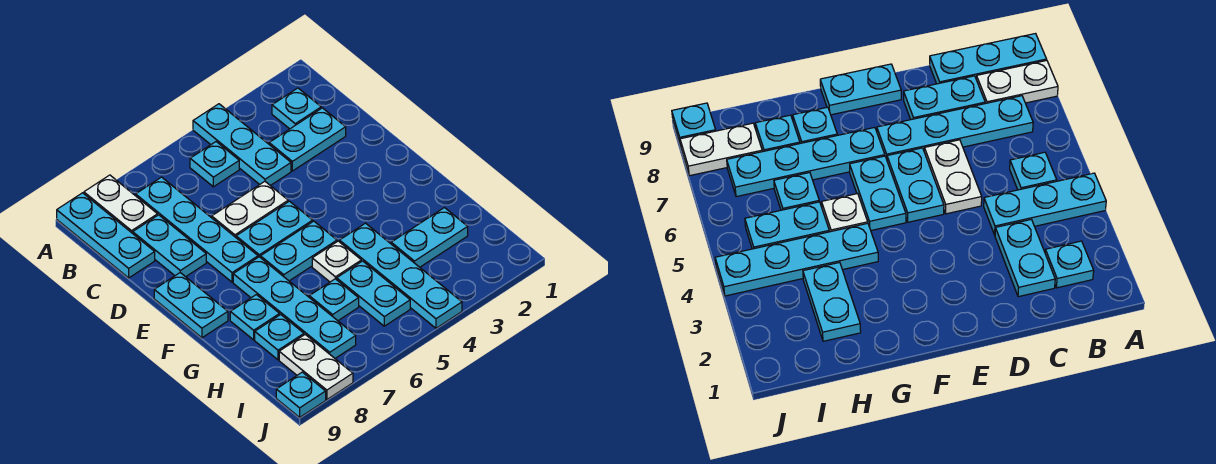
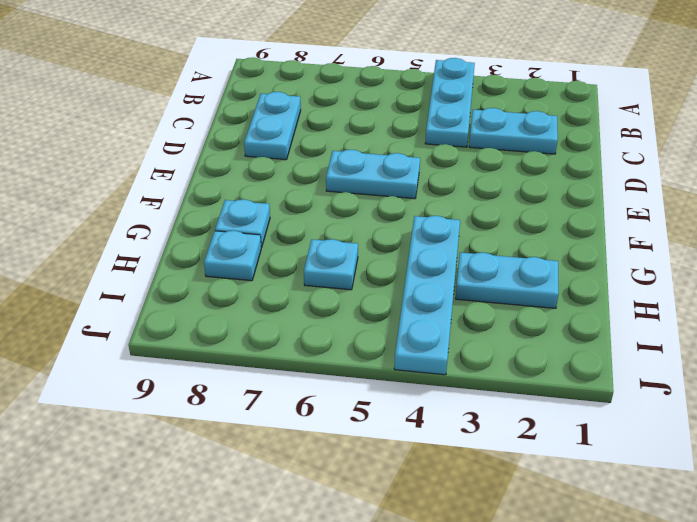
none -> white plate A8:B8 level 1
none -> cyan plate A9:C9 level 1
none -> cyan plate B2 level 1

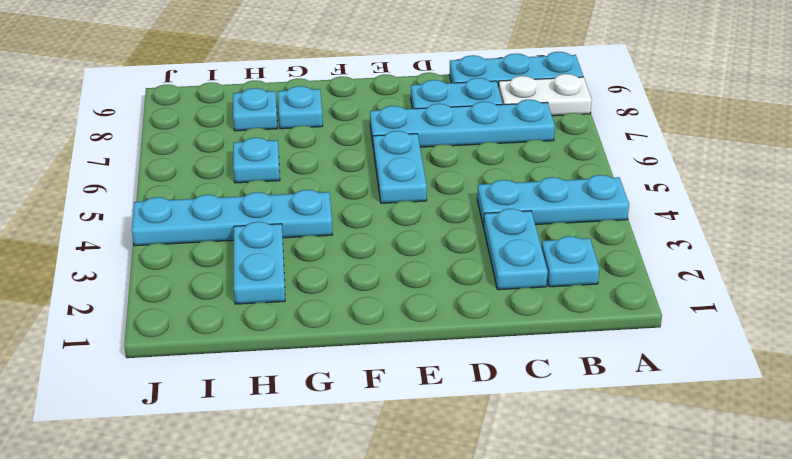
none -> cyan plate B5 level 1
none -> white plate D5:D6 level 1
none -> cyan plate E9:F9 level 1

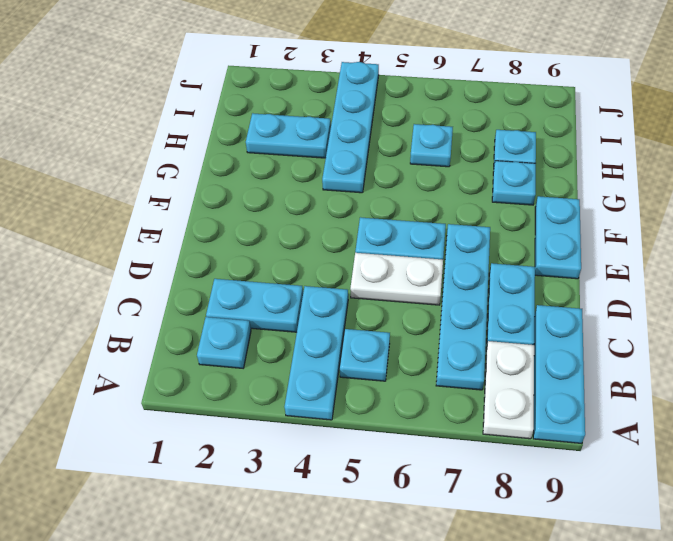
none -> cyan plate F5:F6 level 1
none -> cyan plate F7:I7 level 1
none -> white plate G5 level 1

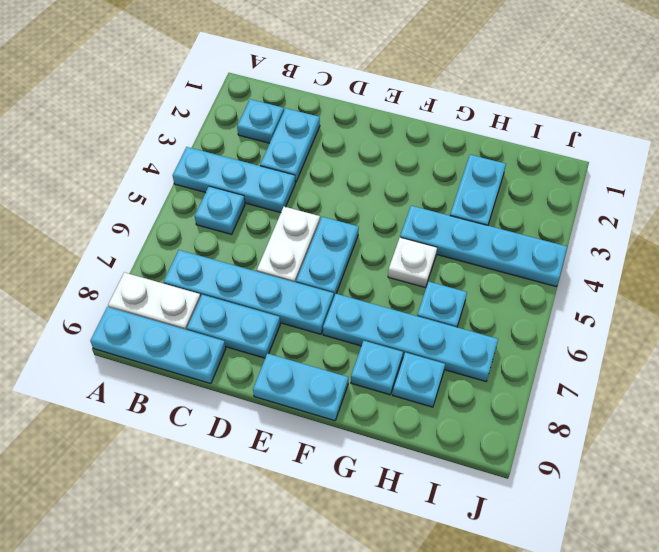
none -> cyan plate F5:F6 level 1
none -> cyan plate H5:I5 level 1
none -> white plate I8:J8 level 1

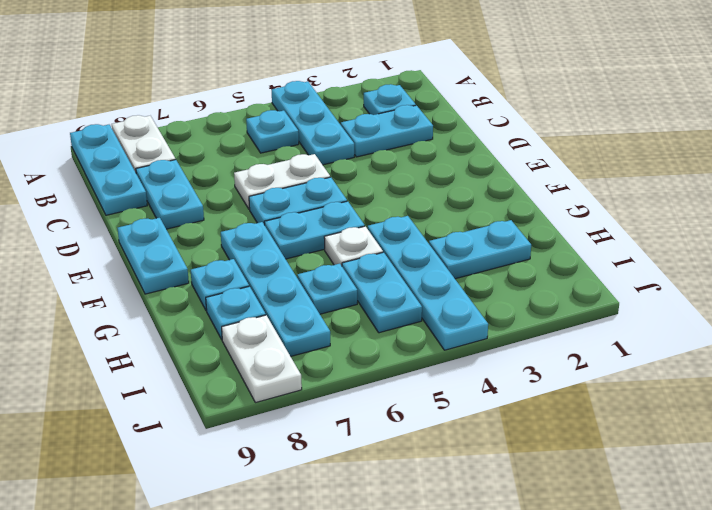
none -> cyan plate B7:E7 level 1
none -> cyan plate J9 level 1

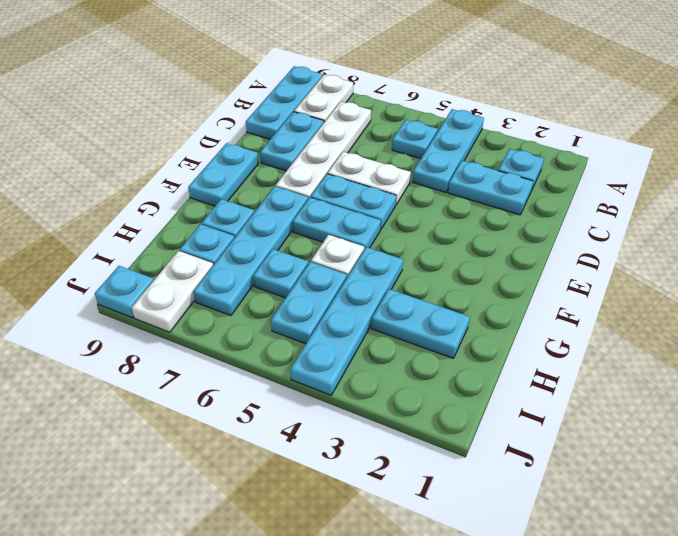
white plate B7:E7 level 1 -> cyan plate B7:E7 level 1

